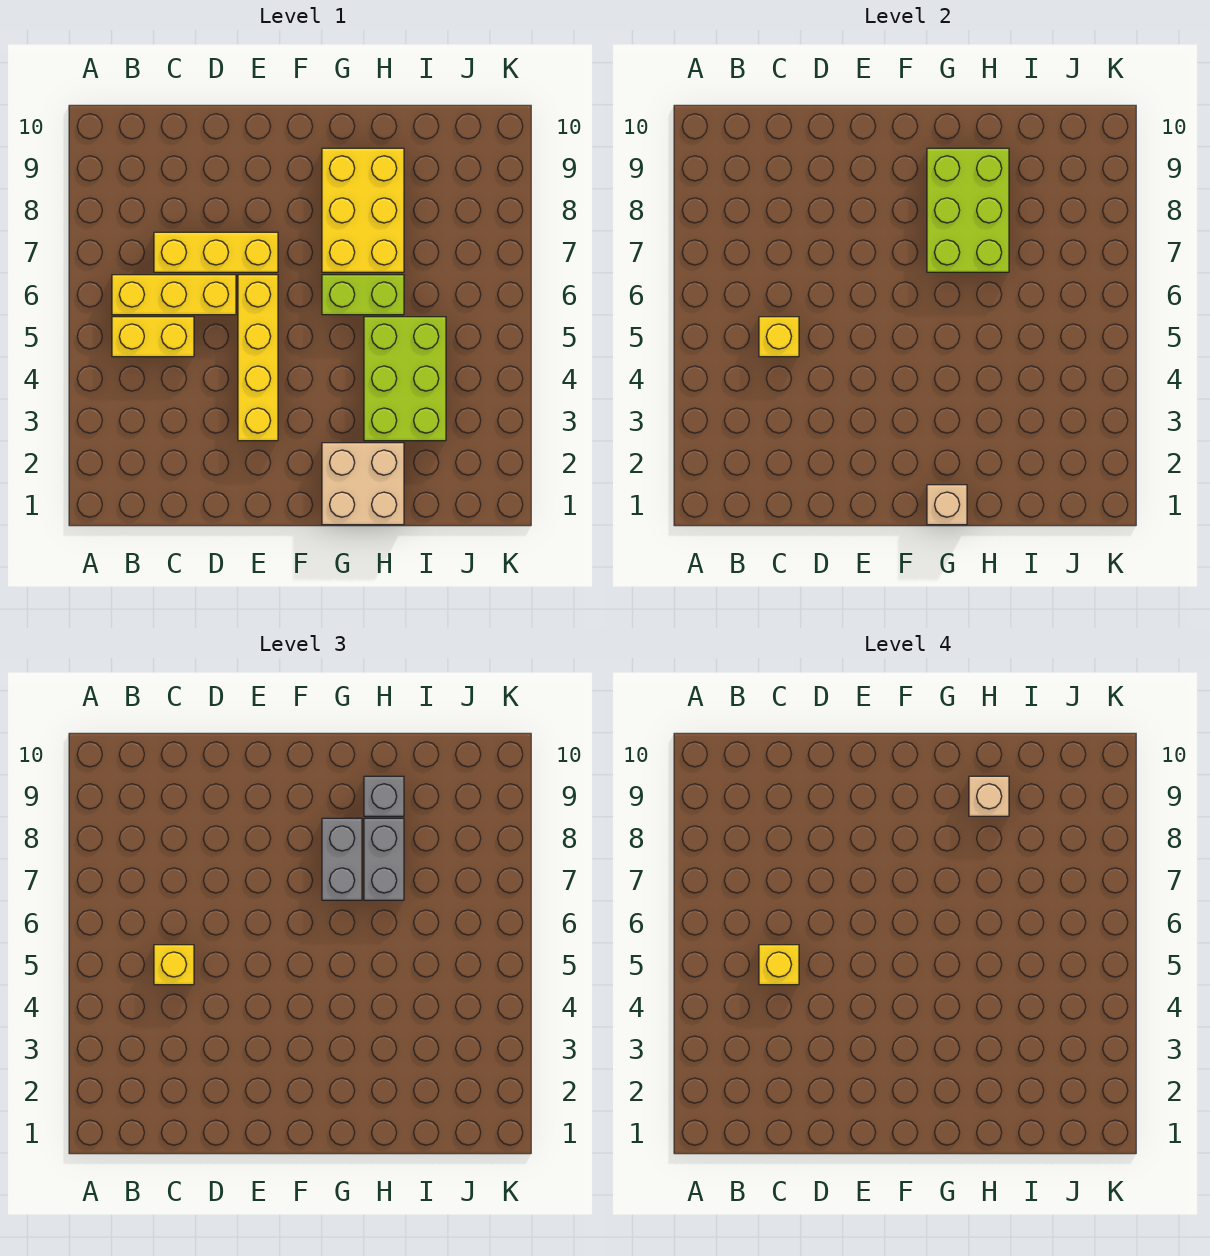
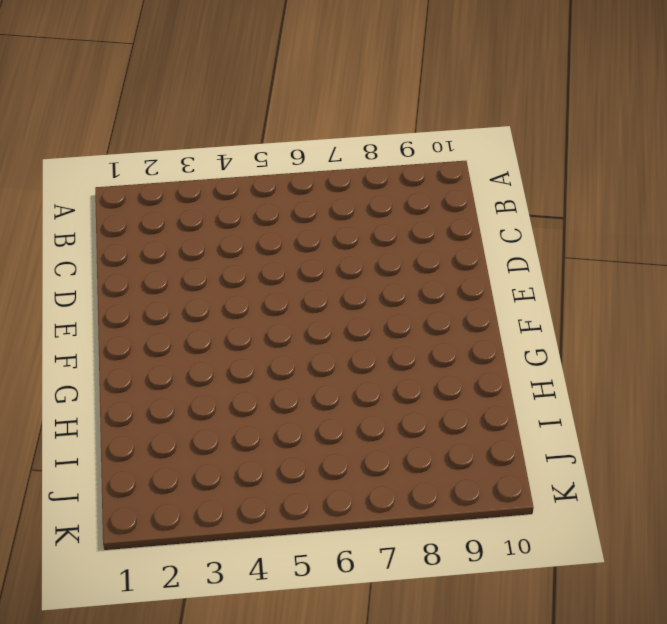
none -> yellow brick B5:C5 level 1
none -> yellow brick B6:D6 level 1
none -> yellow brick C7:E7 level 1

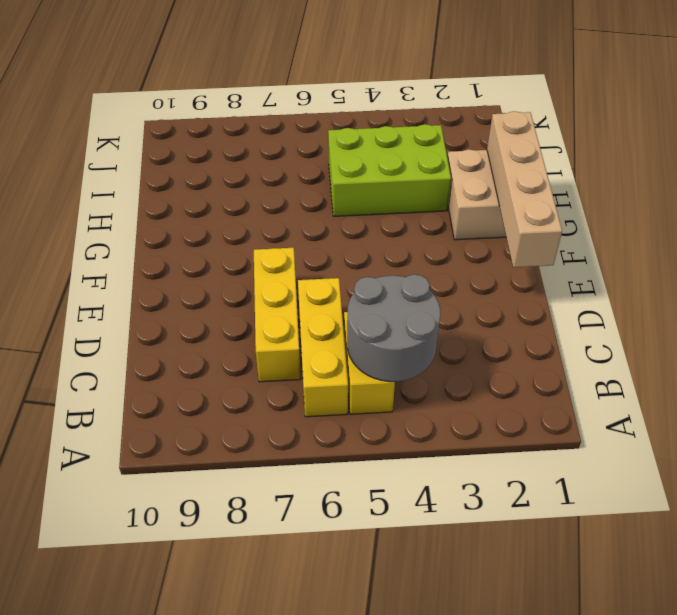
grey round brick B4:C5 level 2 -> yellow brick C5 level 2
tan brick E1:H1 level 2 -> tan brick G1 level 2
none -> yellow brick E3:E6 level 1
none -> lime brick G6:H6 level 1
none -> yellow brick G7:H9 level 1

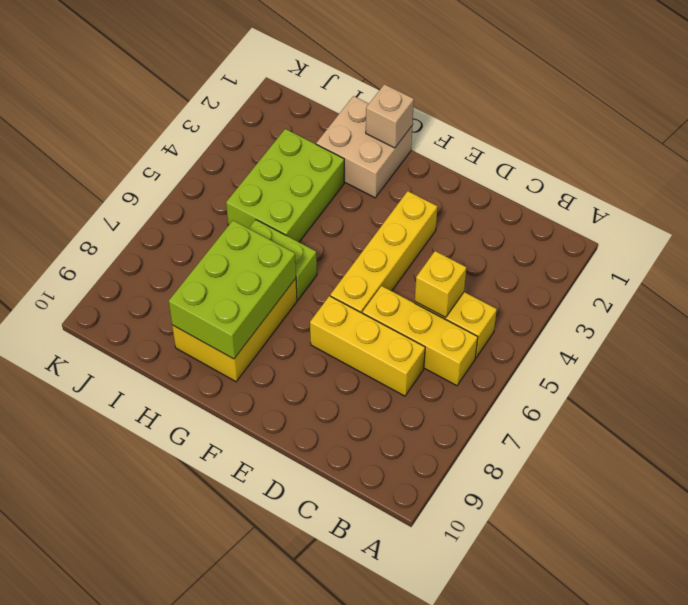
none -> yellow brick C5 level 3
none -> grey brick G7:G8 level 3
none -> grey brick H7:H8 level 3

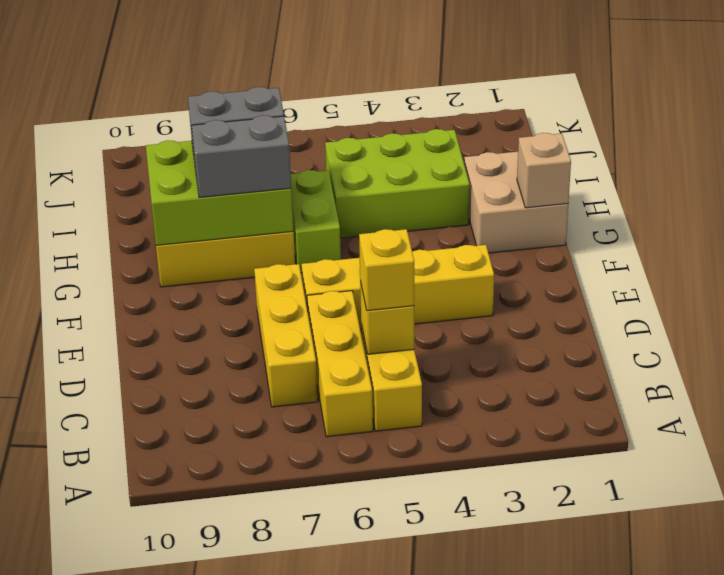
none -> grey brick H9 level 3
none -> yellow brick C5 level 4
none -> tan brick H9 level 4

